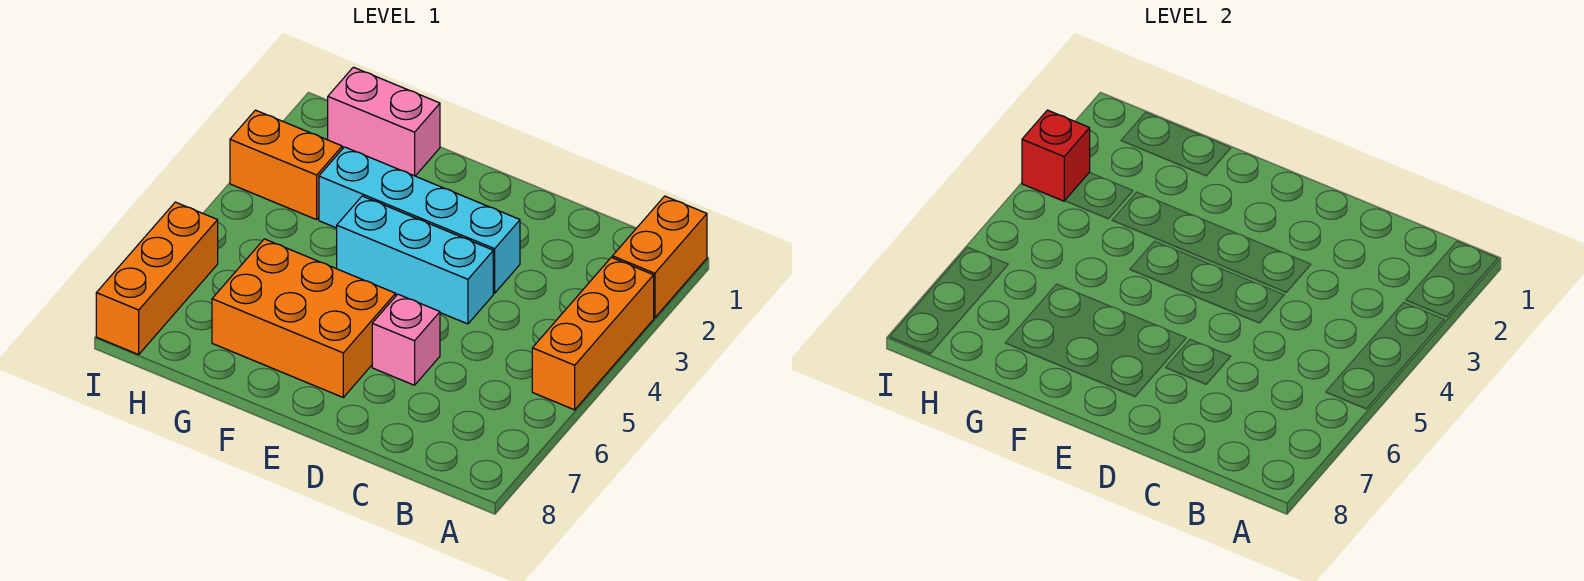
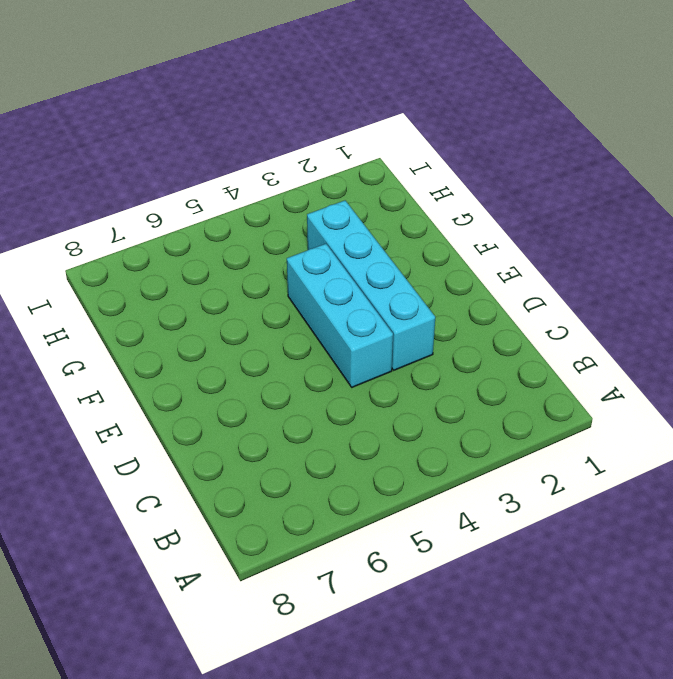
none -> orange brick A1:A2 level 1
none -> orange brick A3:A5 level 1

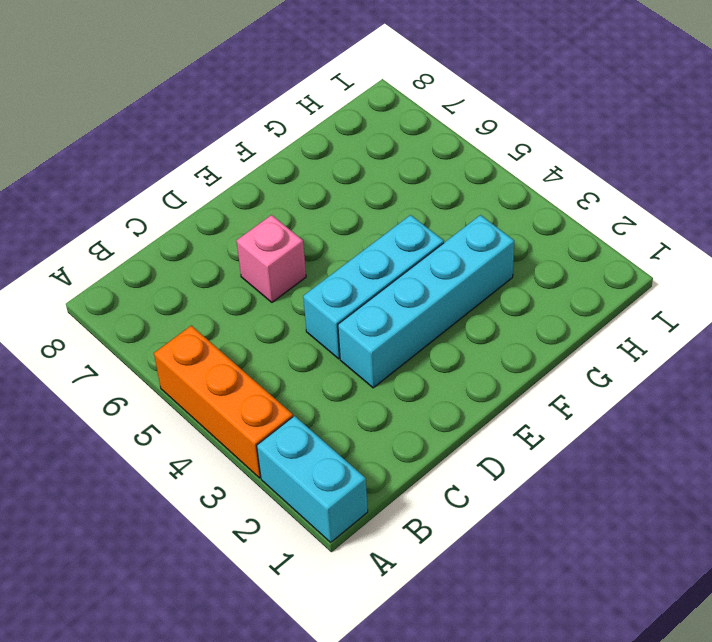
cyan brick A1:A2 level 1 -> orange brick A1:A2 level 1
none -> orange brick E6:G7 level 1
none -> pink brick G1:H1 level 1

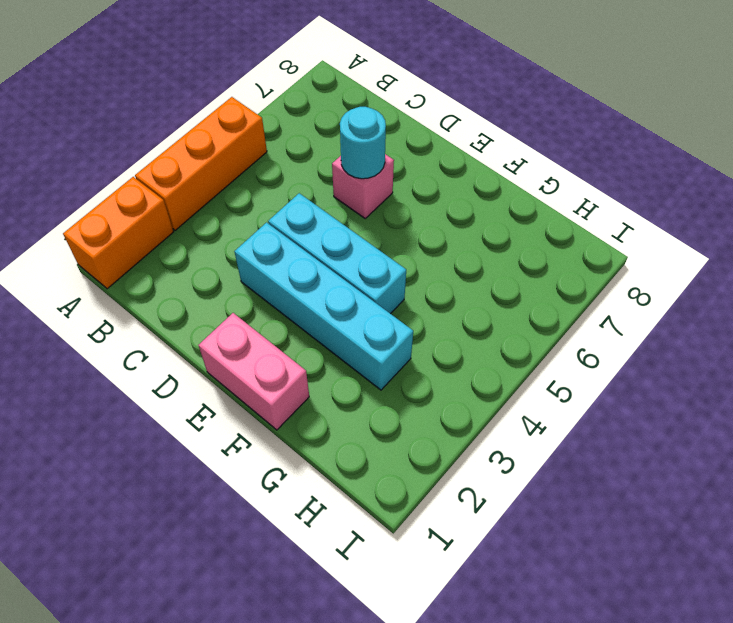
cyan round brick D6 level 2 -> none
pink brick E1:F1 level 1 -> pink brick G1:H1 level 1
none -> orange brick E6:G7 level 1
none -> orange brick H3:I3 level 1

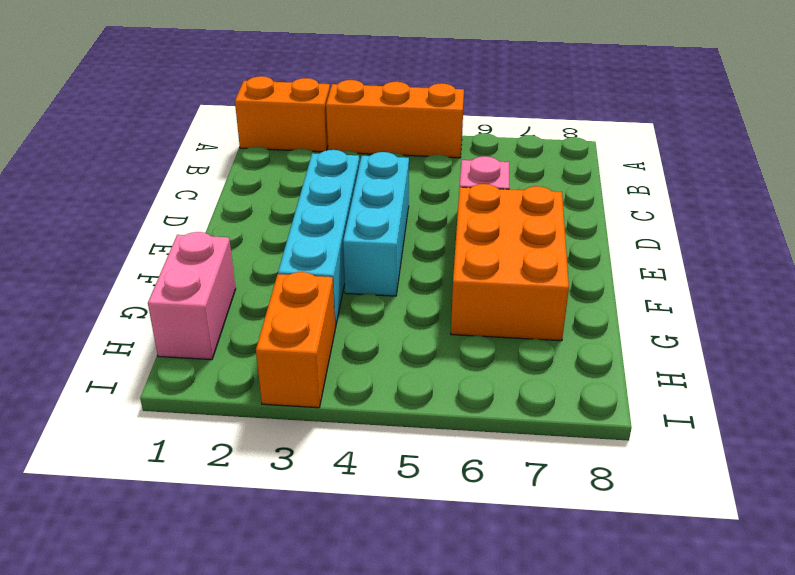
none -> orange brick I6:I8 level 1
none -> red brick I3 level 2

